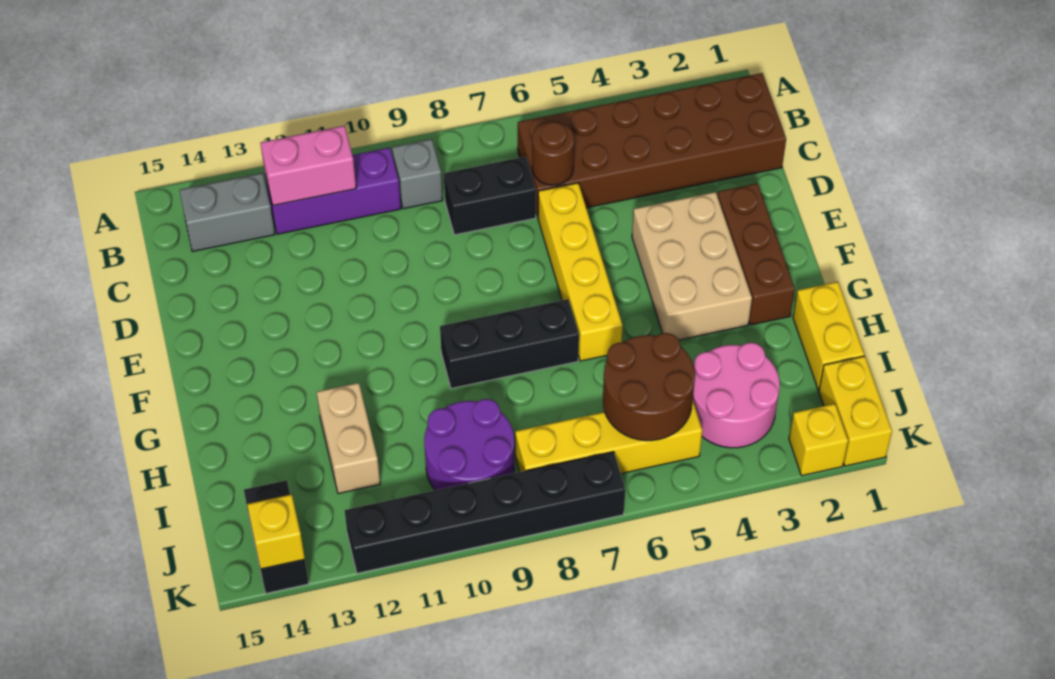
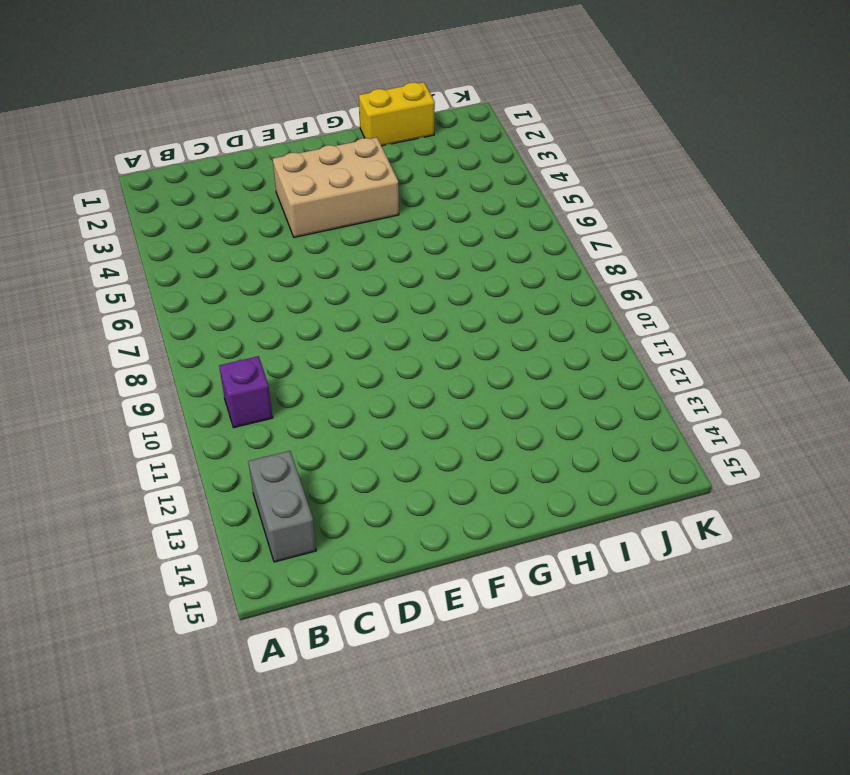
purple brick B10 level 1 -> purple brick B10:B12 level 1
none -> brown brick B1:C6 level 1
none -> grey brick B9 level 1
none -> black brick C7:C8 level 1

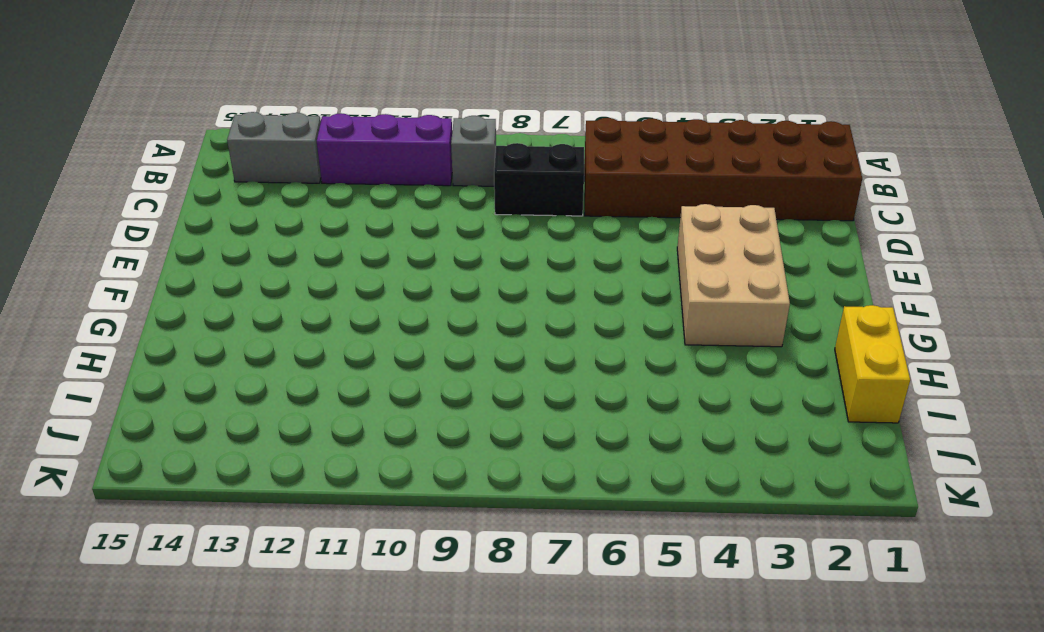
none -> yellow brick D6:G6 level 1
none -> brown brick E2:G2 level 1
none -> black brick G7:G9 level 1

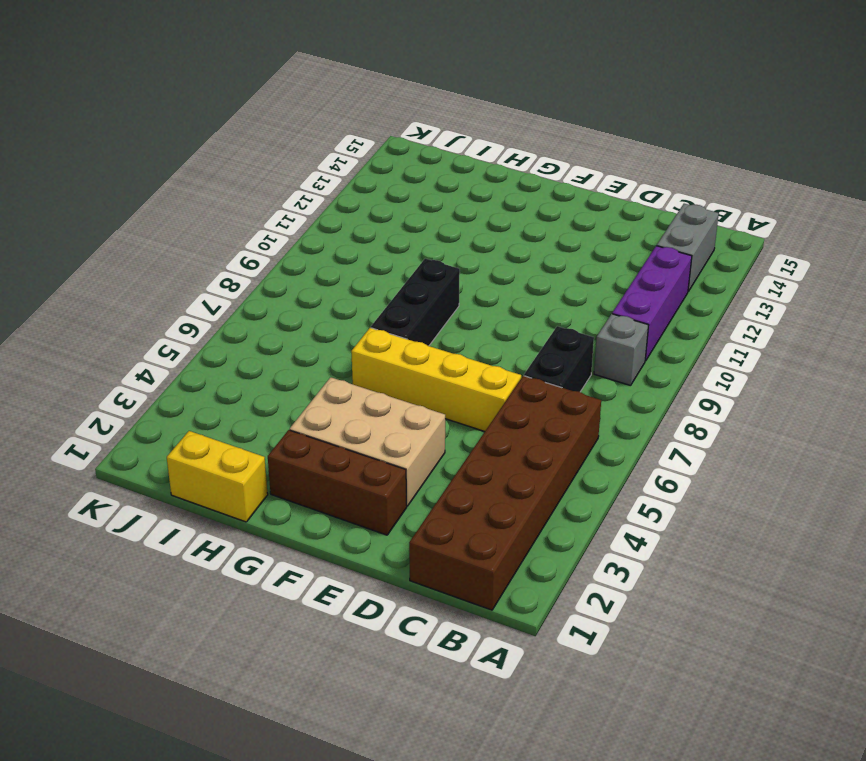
none -> tan brick H12:I12 level 1
none -> pink round brick I3:J4 level 1
none -> purple round brick I9:J10 level 1

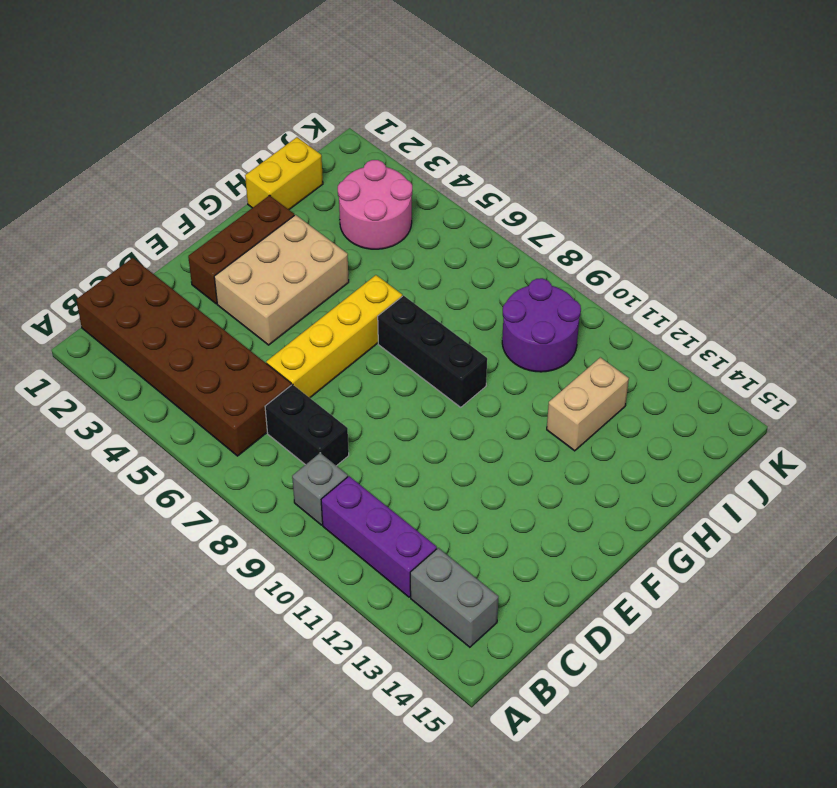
none -> yellow brick J1:K1 level 1
none -> yellow brick J5:J8 level 1
none -> black brick J14:K14 level 1

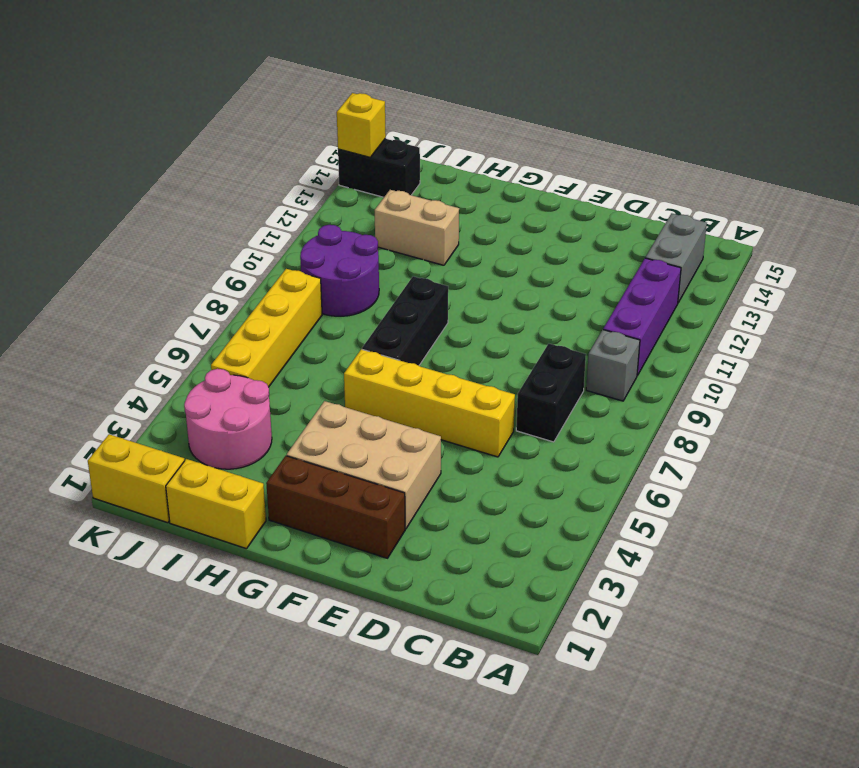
none -> brown brick B1:C6 level 1
none -> yellow brick K2 level 1
none -> black brick K7:K12 level 1

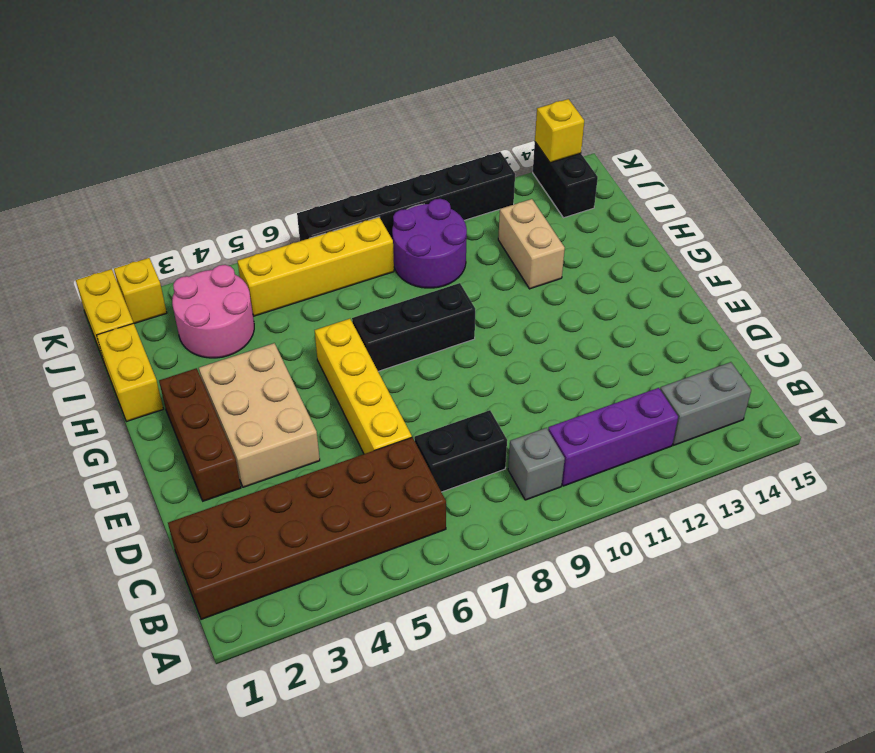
none -> pink brick B11:B12 level 2
none -> brown round brick C6 level 2
none -> brown round brick I5:J6 level 2

